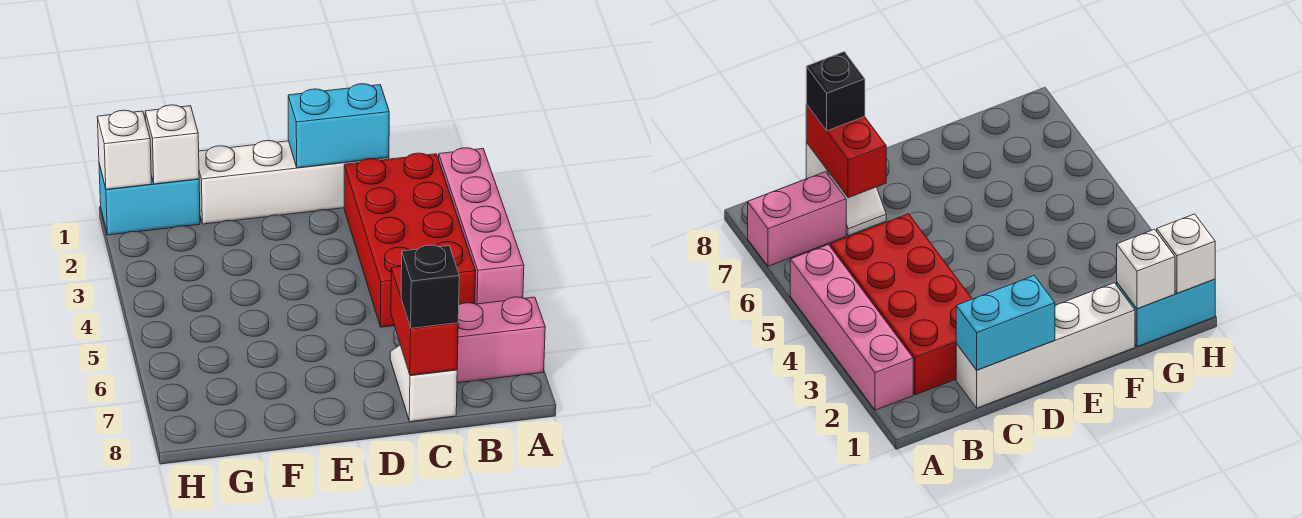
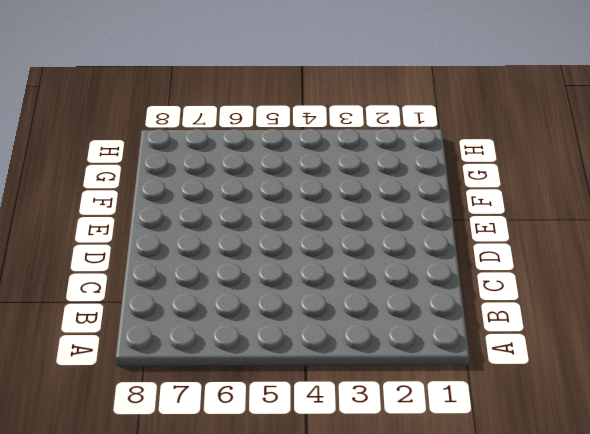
none -> pink brick A2:A5 level 1
none -> pink brick A7:B7 level 1

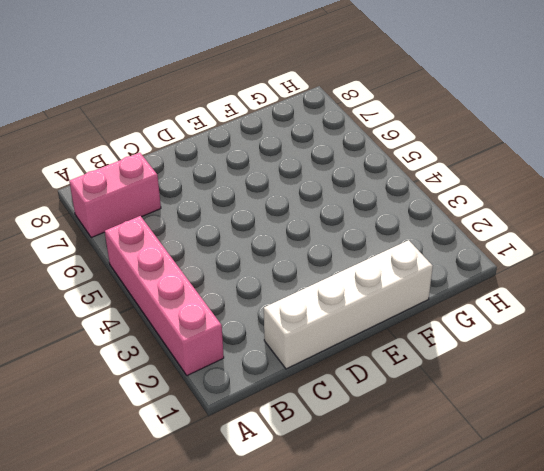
none -> red brick B2:C5 level 1
none -> white slope C7:C8 level 1 top 8

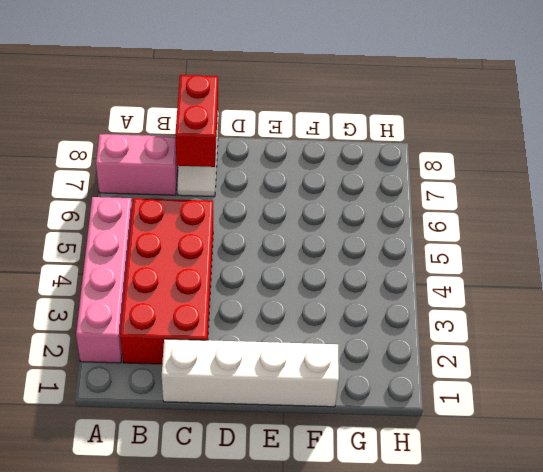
none -> cyan brick G1:H1 level 1
none -> cyan brick C1:D1 level 2

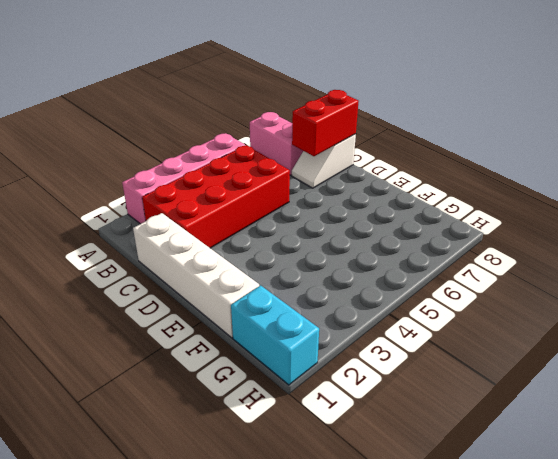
none -> cyan brick C1:D1 level 2
none -> white brick G1 level 2

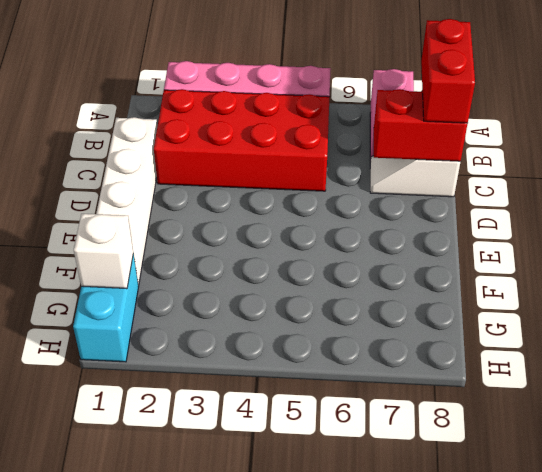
red brick B8:C8 level 3 -> black brick C8 level 3
none -> cyan brick C1:D1 level 2
none -> white brick H1 level 2

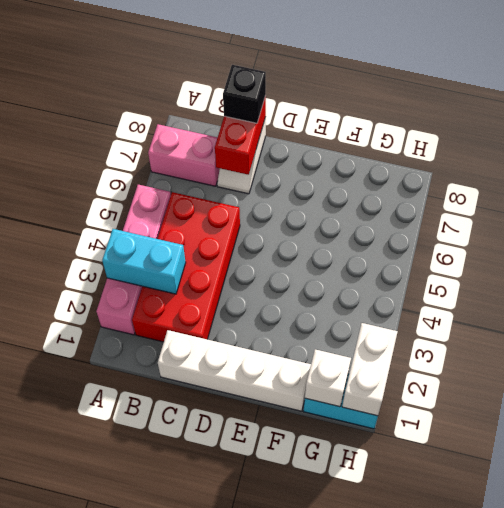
cyan brick A3:B3 level 2 -> cyan brick C1:D1 level 2
white brick H1:H2 level 2 -> white brick H1 level 2

